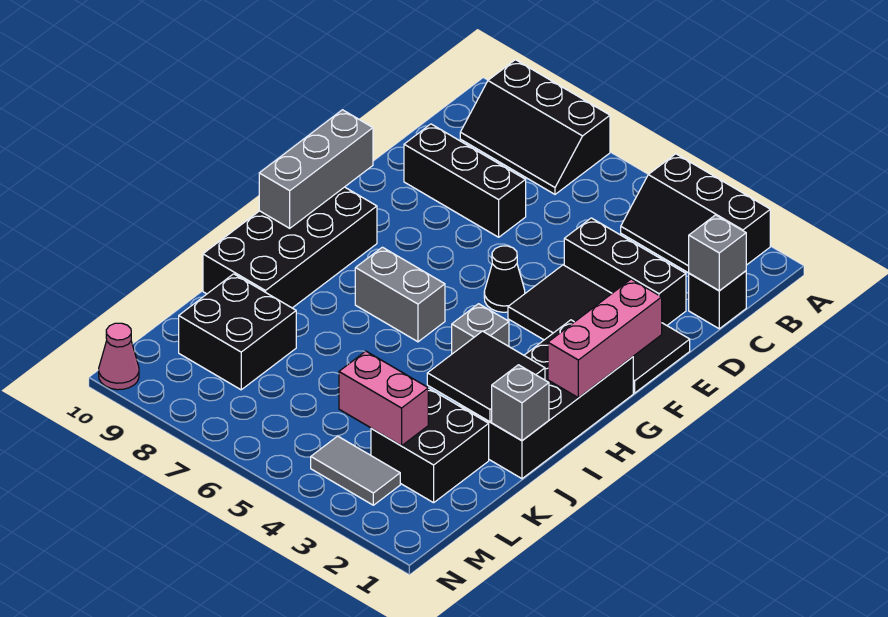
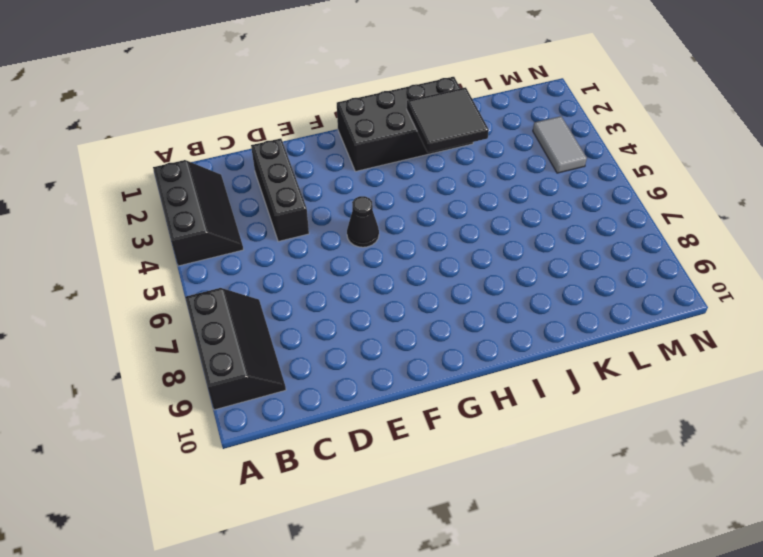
none -> black brick C1 level 1
none -> black brick D7:D9 level 1
none -> black tile E1:F4 level 1

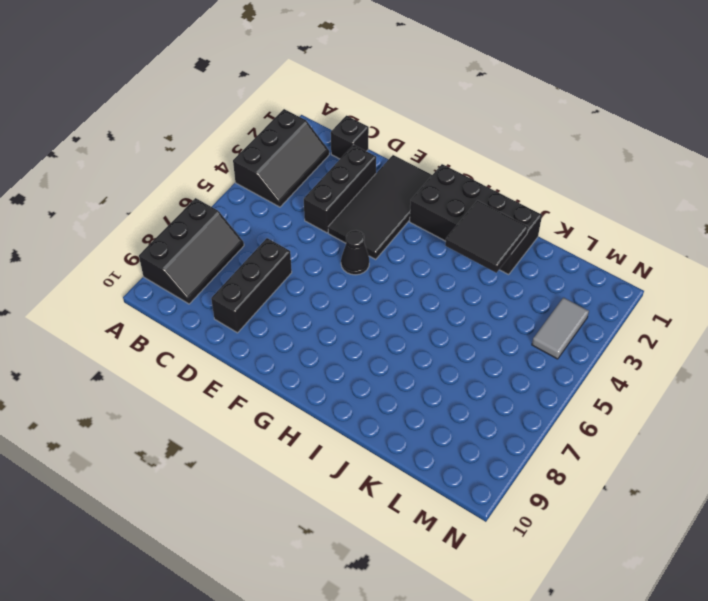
none -> black brick G9:J10 level 1
none -> grey brick H4 level 1
none -> grey brick H6:H7 level 1

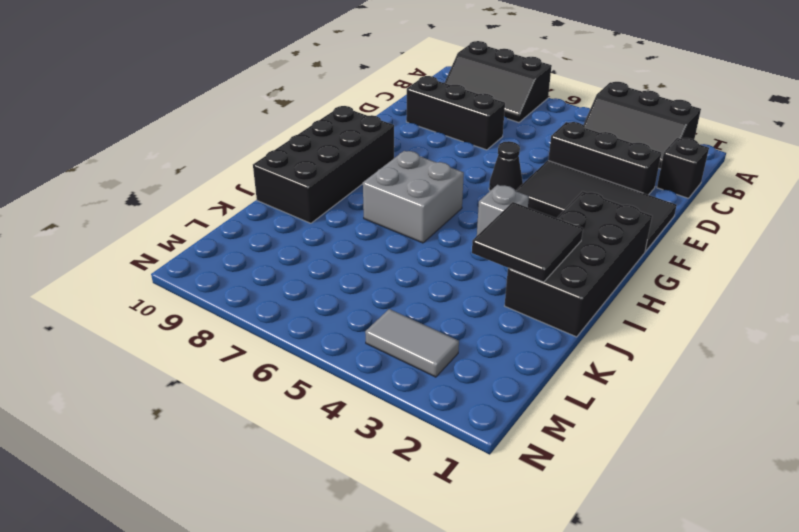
grey brick H6:I7 level 1 -> grey brick H6:H7 level 1
none -> black brick K2:L3 level 1
none -> black brick K8:L9 level 1
none -> pink cone N10 level 1

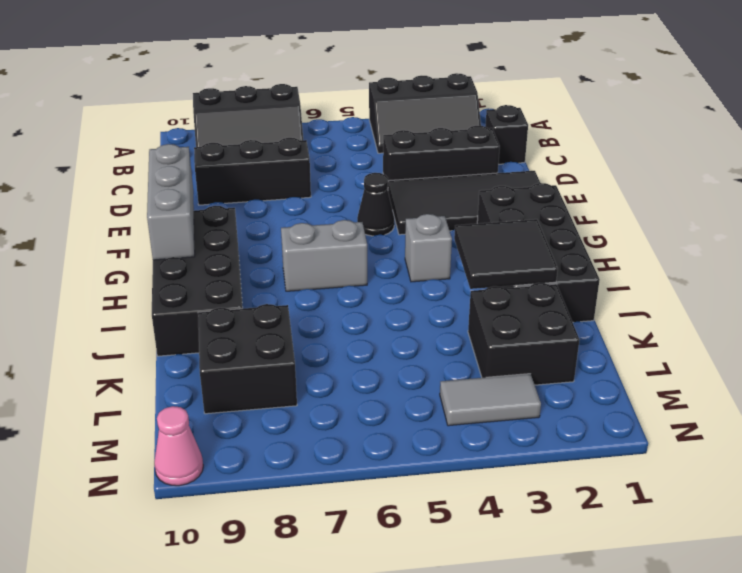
none -> grey brick C1 level 2
none -> pink brick F1:H1 level 2
none -> grey brick J1 level 2

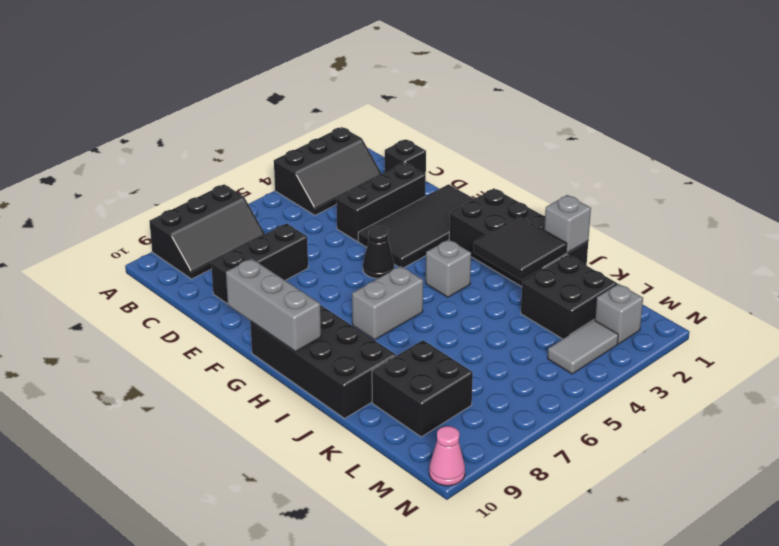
grey brick M2 level 1 -> grey brick C1 level 2
none -> pink brick F1:H1 level 2
none -> pink brick L3:L4 level 2

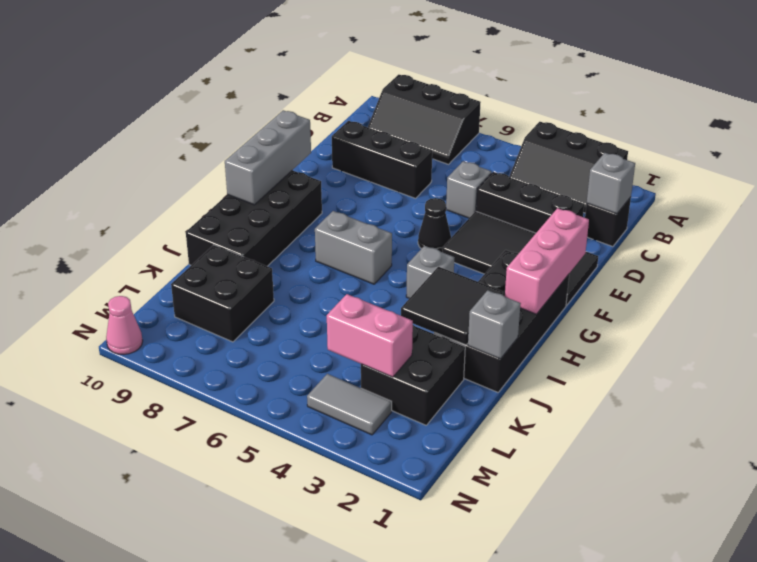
grey brick D5 level 1 -> none

